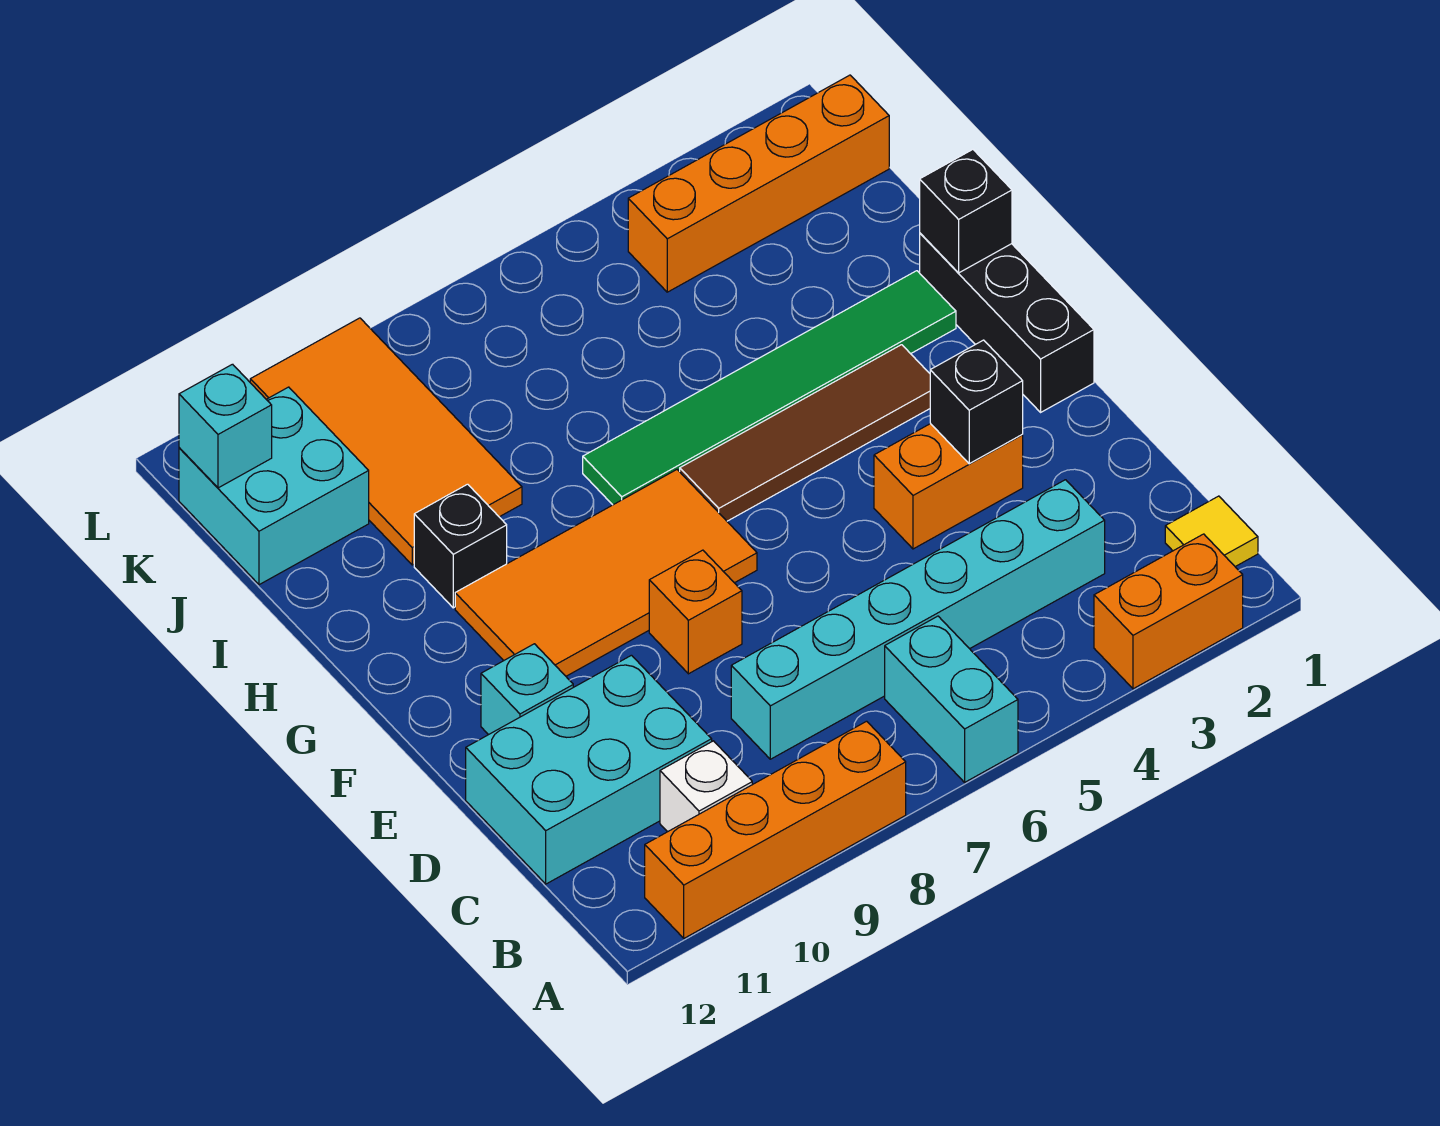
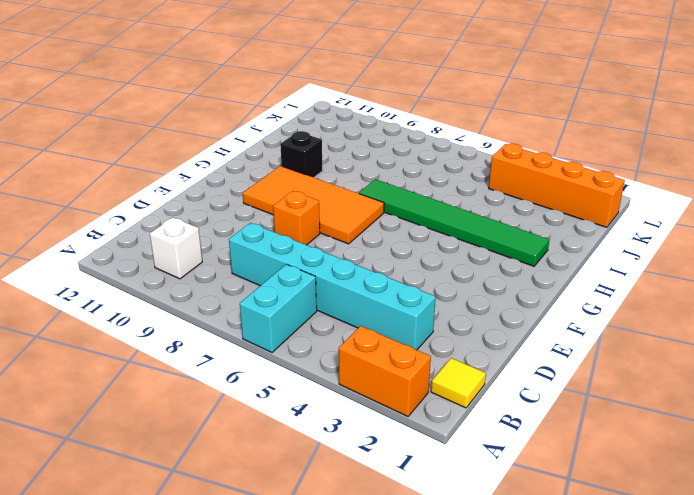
none -> orange brick A8:A11 level 1
none -> cyan brick C10:D12 level 1
none -> orange brick E3:E4 level 1

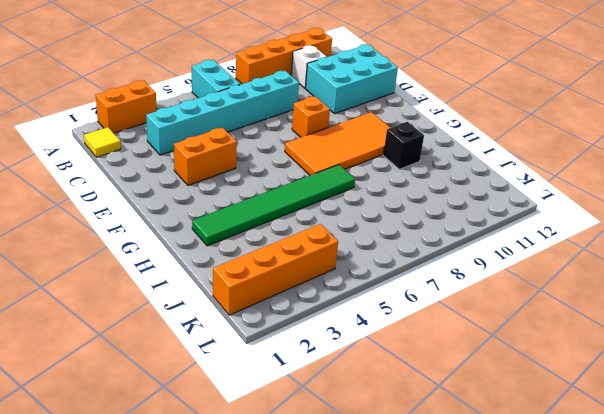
none -> cyan brick E11 level 1
none -> black brick F1:H1 level 1
none -> brown tile G3:G6 level 1

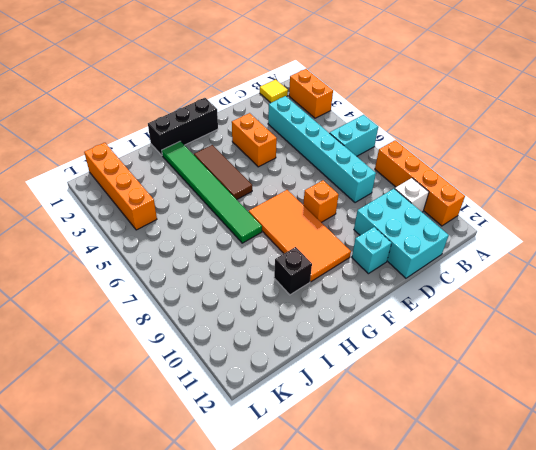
brown tile G3:G5 level 1 -> brown tile G3:G6 level 1
none -> orange tile I9:L10 level 1
none -> cyan brick J11:K12 level 1
none -> black brick E3 level 2

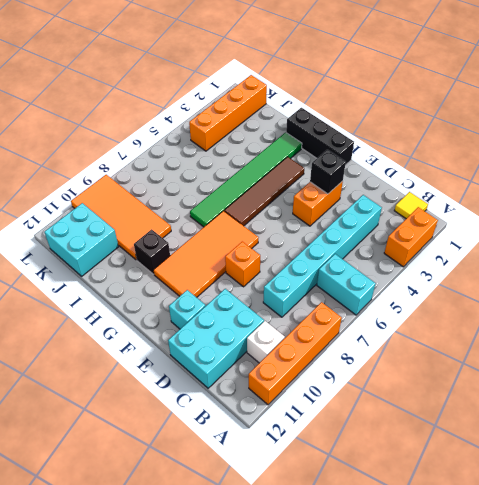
none -> black brick H1 level 2
none -> cyan brick K12 level 2

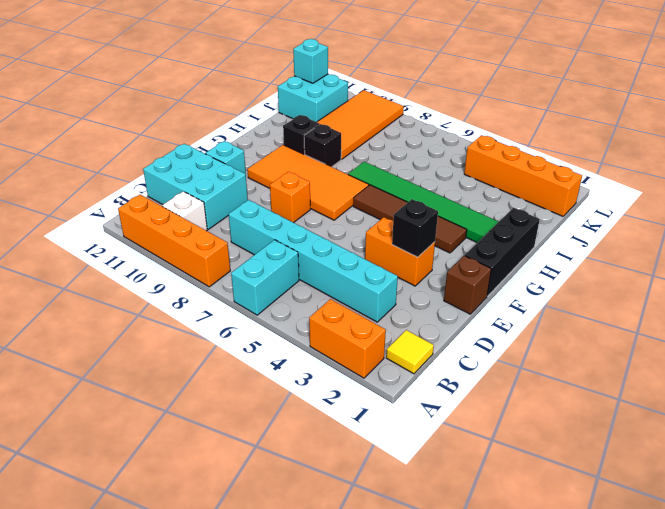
brown brick E1 level 1 -> none
black brick H9 level 1 -> black brick H1 level 2

